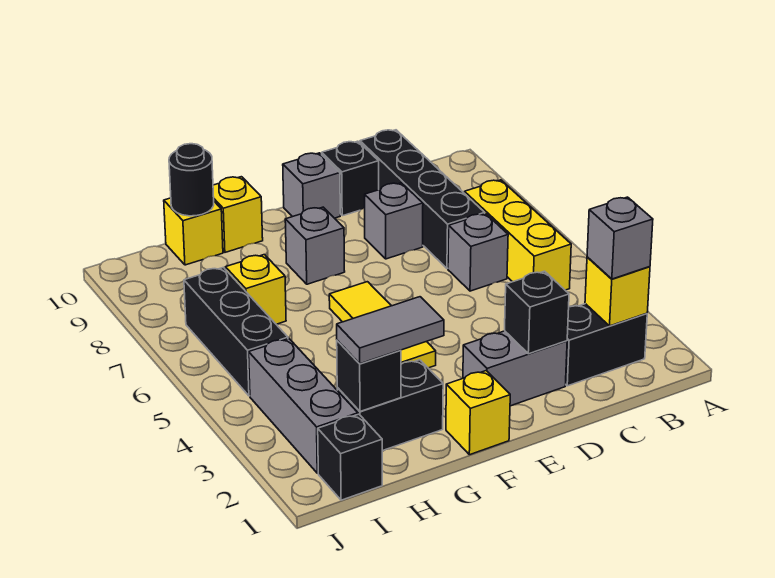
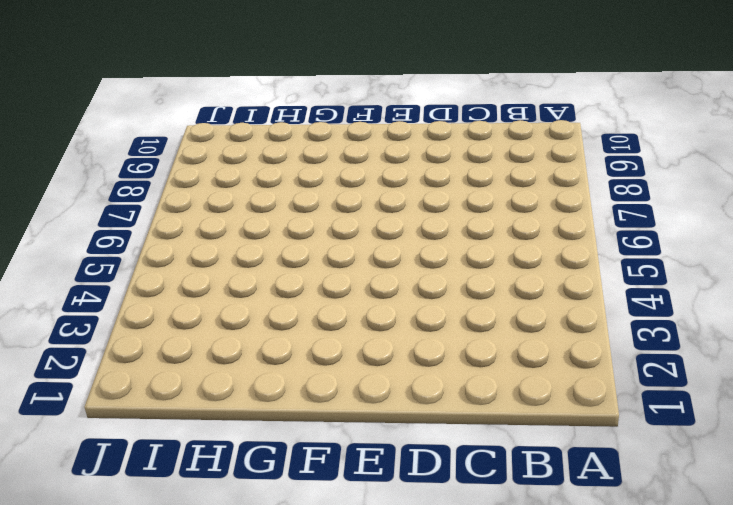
none -> black brick B2:C2 level 1
none -> yellow brick B5:B7 level 1
none -> grey brick C6 level 1

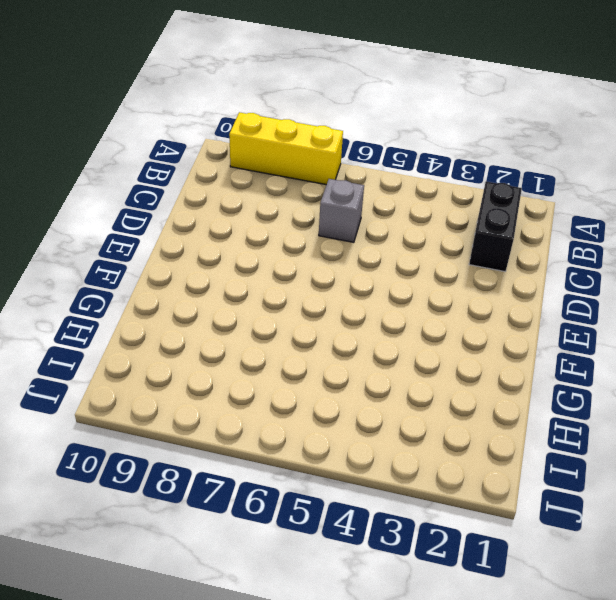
yellow brick A7:A9 level 1 -> yellow brick B5:B7 level 1
none -> black brick C7:C10 level 1
none -> grey brick D2:E2 level 1
none -> grey brick D8 level 1

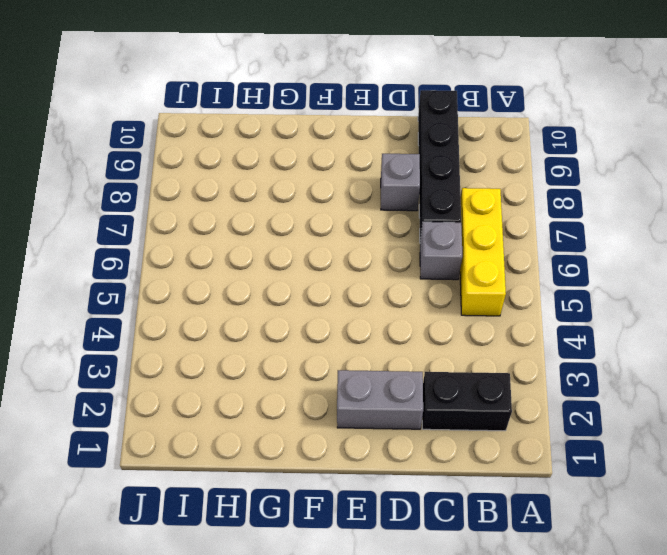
none -> black brick D10 level 1
none -> grey brick E10 level 1
none -> yellow brick F1 level 1

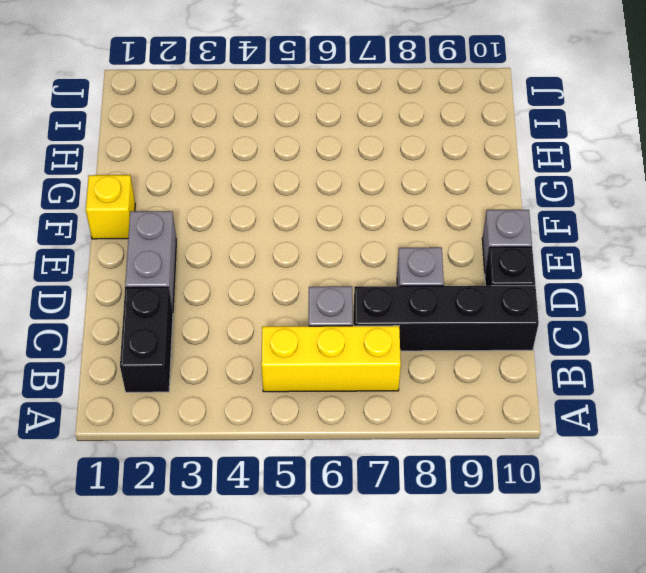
none -> yellow tile F4:F6 level 1
none -> grey brick F8 level 1
none -> black brick G2:H2 level 1

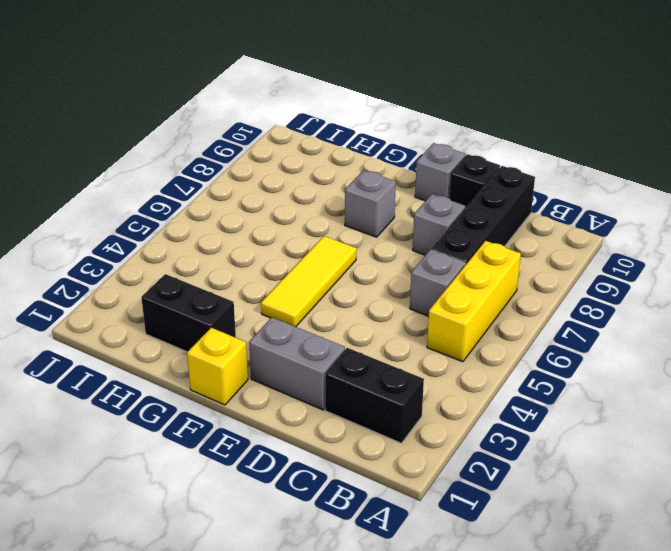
none -> yellow brick G10 level 1
none -> yellow brick H7 level 1
none -> yellow brick H10 level 1

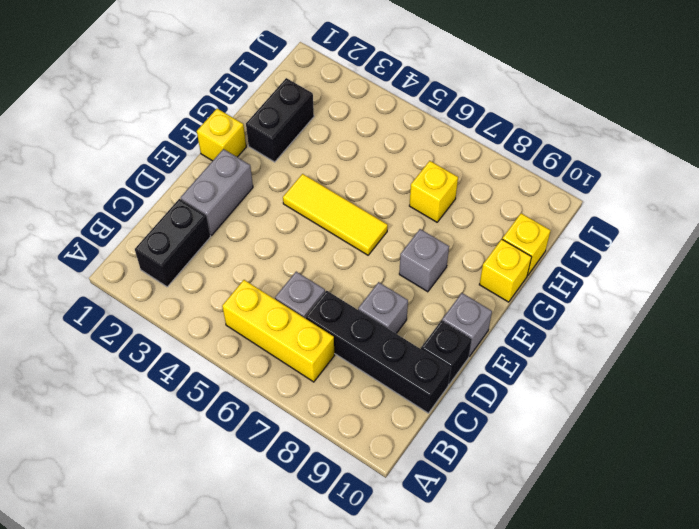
none -> black brick I1 level 1
none -> grey brick I2:I4 level 1
none -> black brick I5:I7 level 1

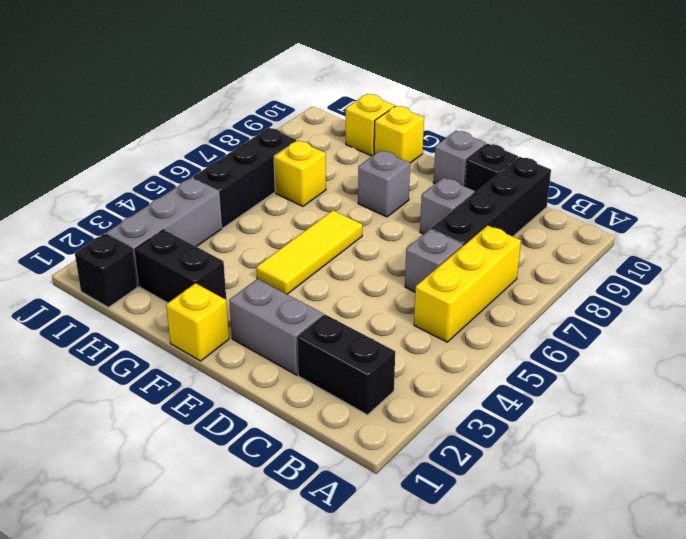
none -> yellow brick B2 level 2
none -> black brick D2 level 2
none -> black brick H2 level 2

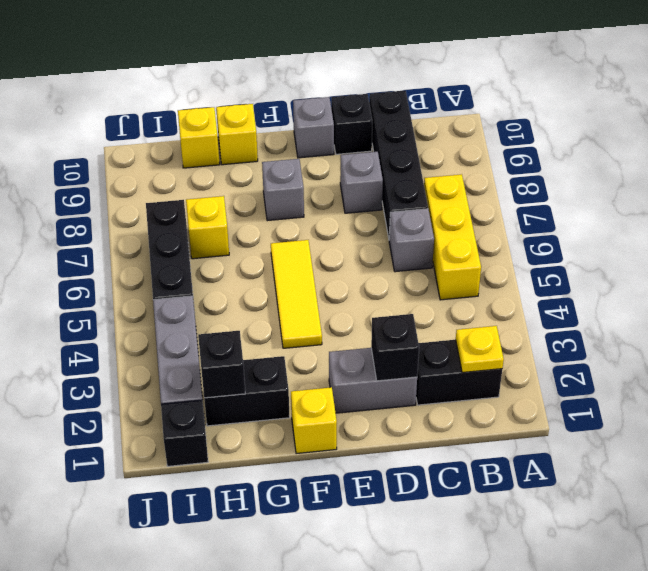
yellow plate B2 level 2 -> yellow brick B2 level 2
none -> black round brick H10 level 2
none -> grey brick B2 level 3
none -> grey tile G2:H2 level 3

